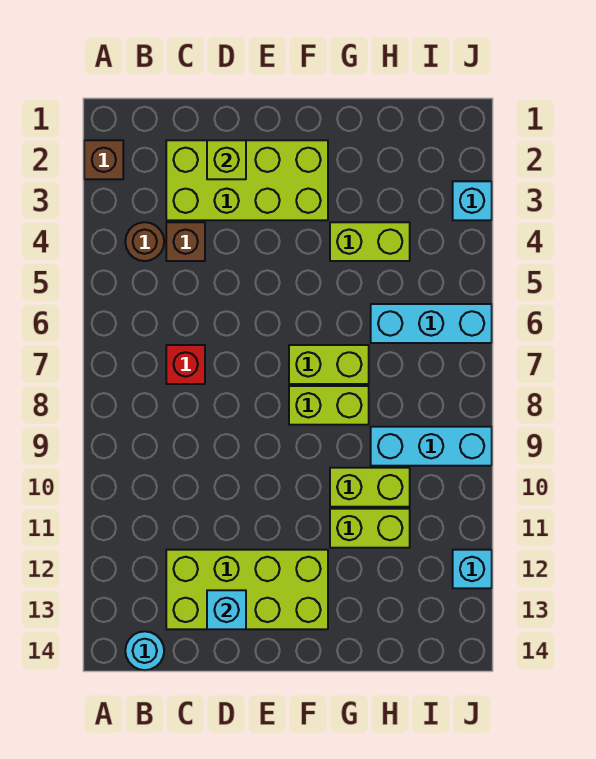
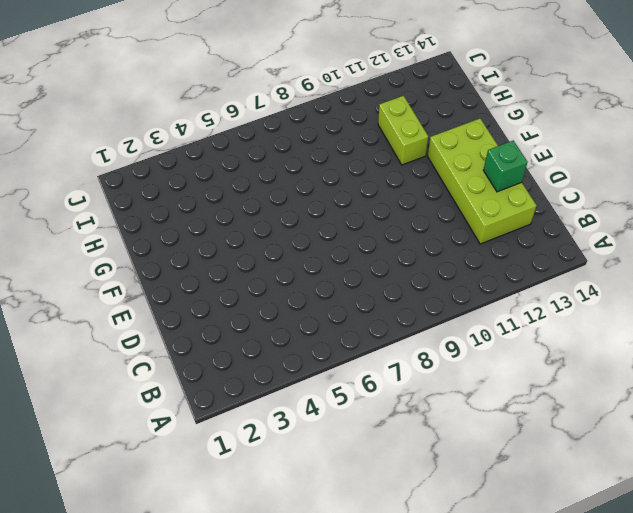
green brick D13 level 2 -> cyan brick D13 level 2
none -> brown brick A2 level 1
none -> brown round brick B4 level 1
none -> cyan round brick B14 level 1

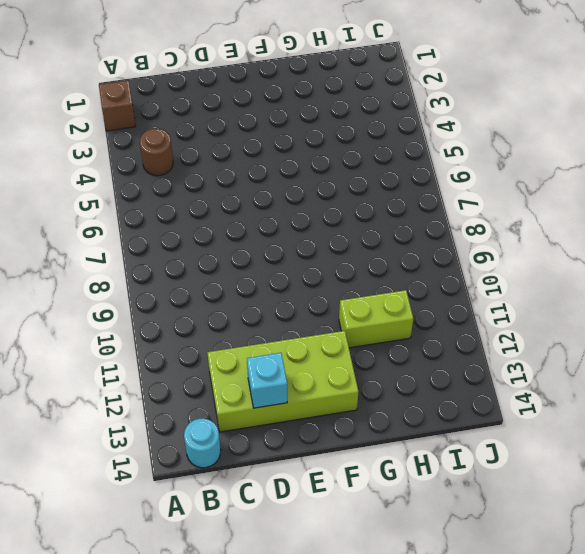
none -> lime brick C2:F3 level 1
none -> brown brick C4 level 1
none -> red brick C7 level 1

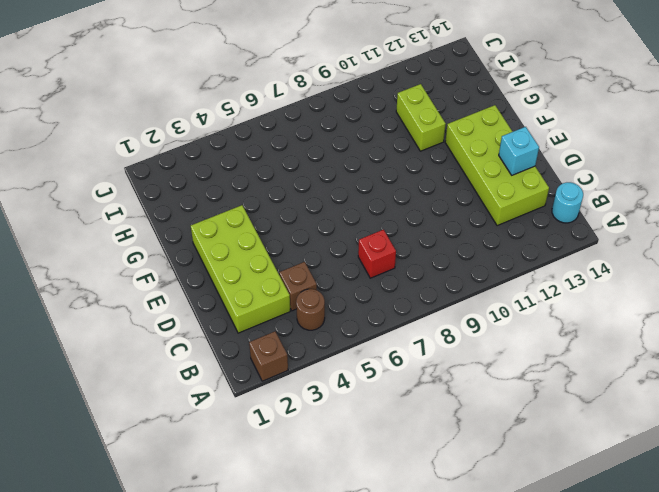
none -> lime brick F7:G7 level 1
none -> lime brick F8:G8 level 1
none -> lime brick G4:H4 level 1

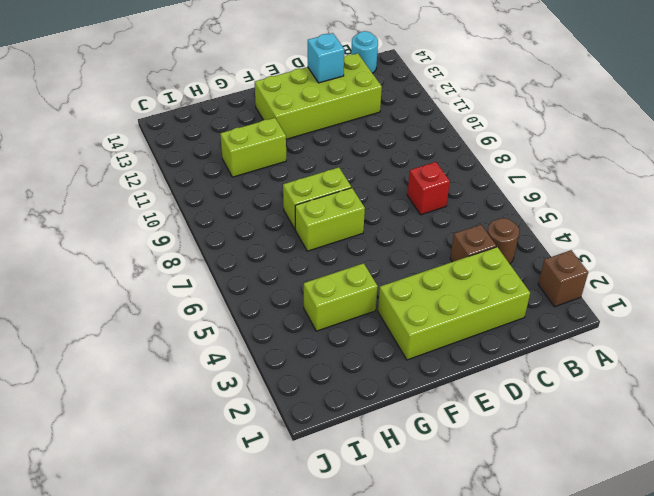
none -> lime brick G10:H10 level 1
none -> cyan brick H6:J6 level 1
none -> cyan brick H9:J9 level 1

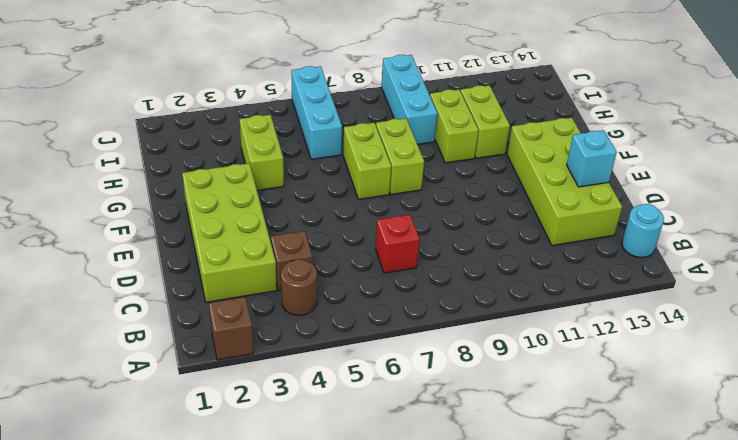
none -> cyan brick J3 level 1
none -> cyan brick J12 level 1
none -> lime brick D2 level 2

